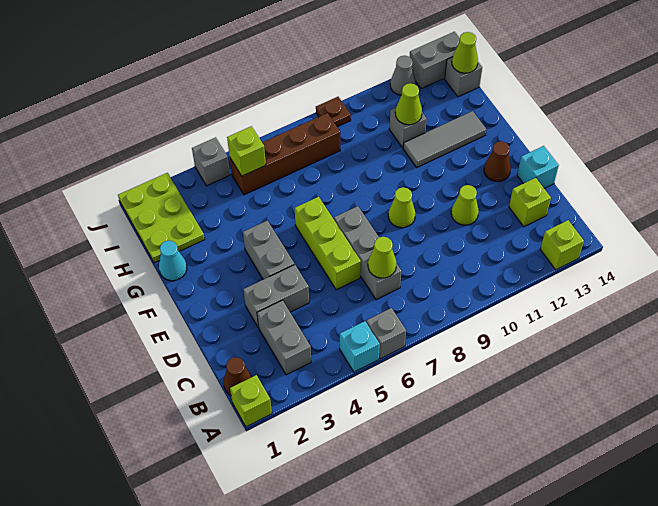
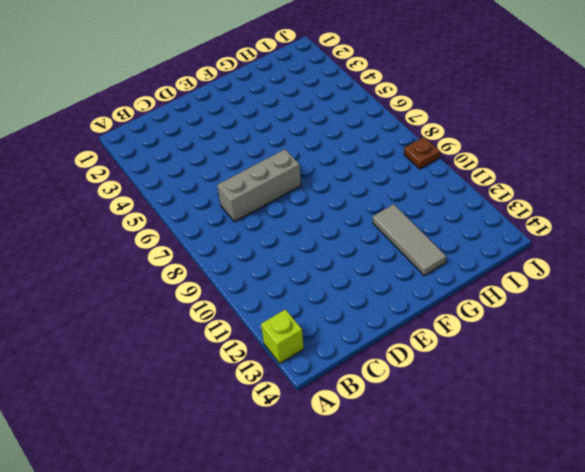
none -> lime brick A1 level 1
none -> cyan brick A5 level 1
none -> grey brick A6 level 1

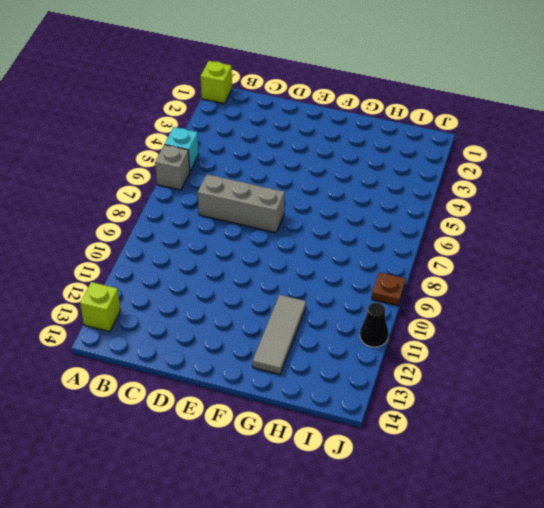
black cone J11 level 1 -> none
none -> brown cone B1 level 1
none -> grey brick B3:C3 level 1
none -> lime brick C13 level 1

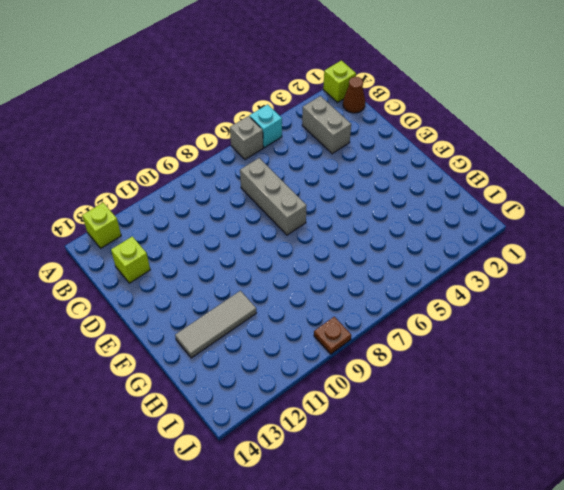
none -> grey brick D3:D4 level 1
none -> lime brick D6:F6 level 1
none -> lime cone D11 level 1

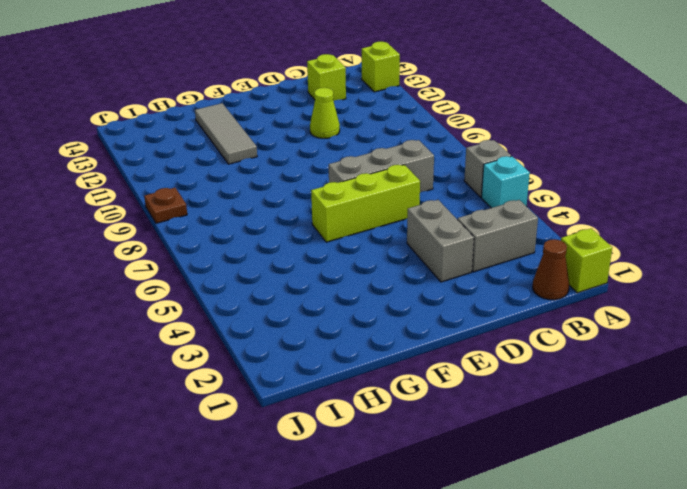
none -> cyan brick D14 level 1
none -> grey brick E4:F4 level 1
none -> lime cone E9 level 1

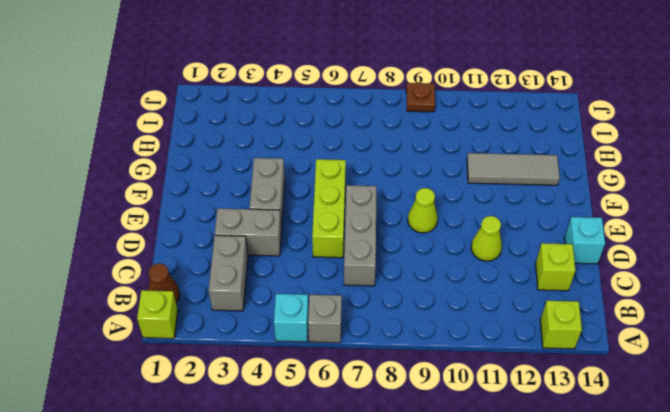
none -> brown cone E13 level 1
none -> cyan cone G1 level 1
none -> lime plate H1:J2 level 1

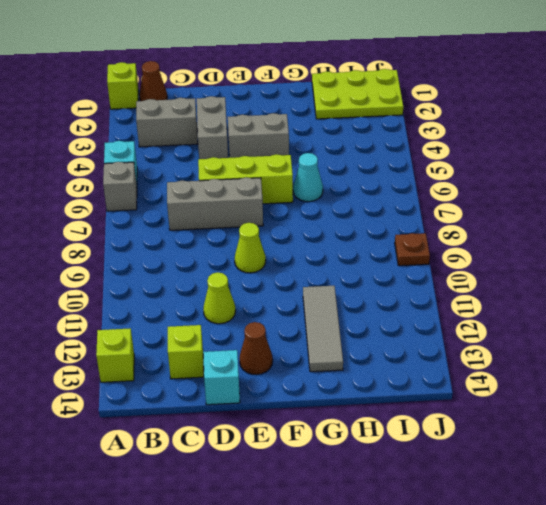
cyan cone G6 level 1 -> cyan cone G1 level 1
none -> grey brick H11 level 1
none -> brown brick I5:I8 level 1
none -> grey brick I14 level 1

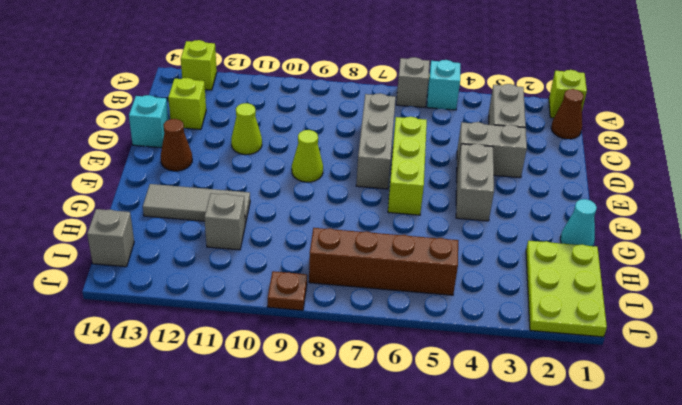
none -> grey brick J4 level 1
none -> grey cone J12 level 1
none -> grey brick J13:J14 level 1

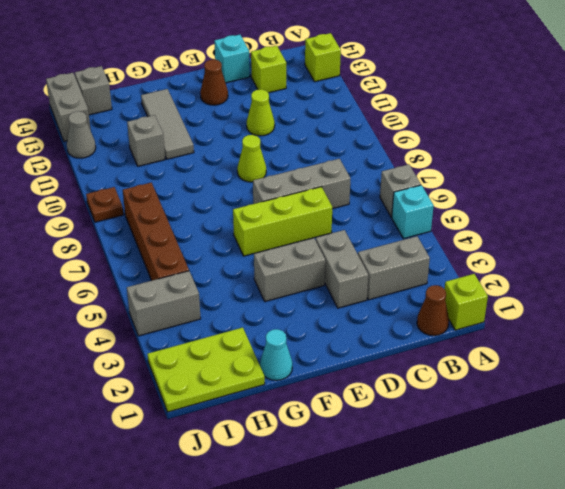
grey brick I4:J4 level 1 -> grey brick J4 level 1
none -> lime cone C7 level 2
none -> lime cone H11 level 2
none -> lime brick I5 level 2

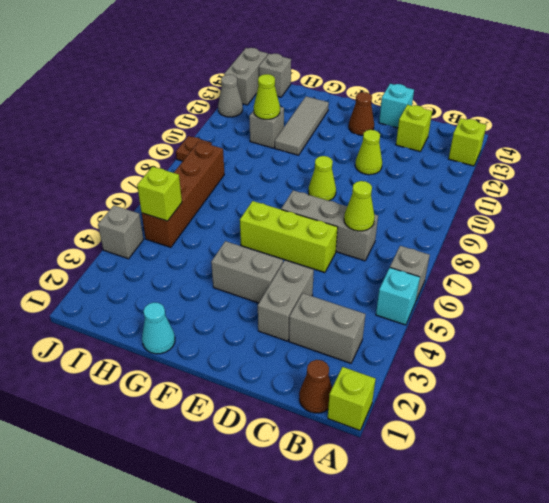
none -> lime plate H1:J2 level 1
none -> lime cone I14 level 2

